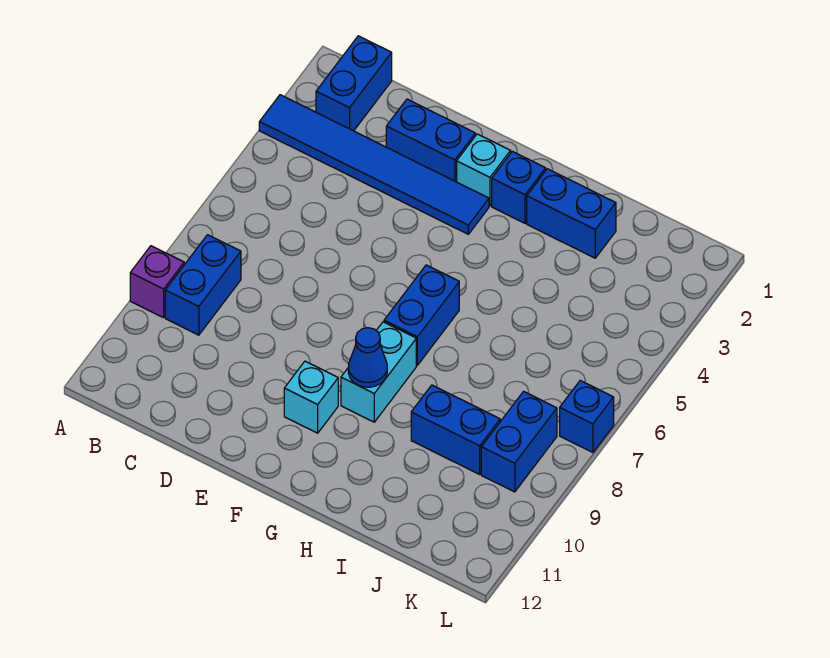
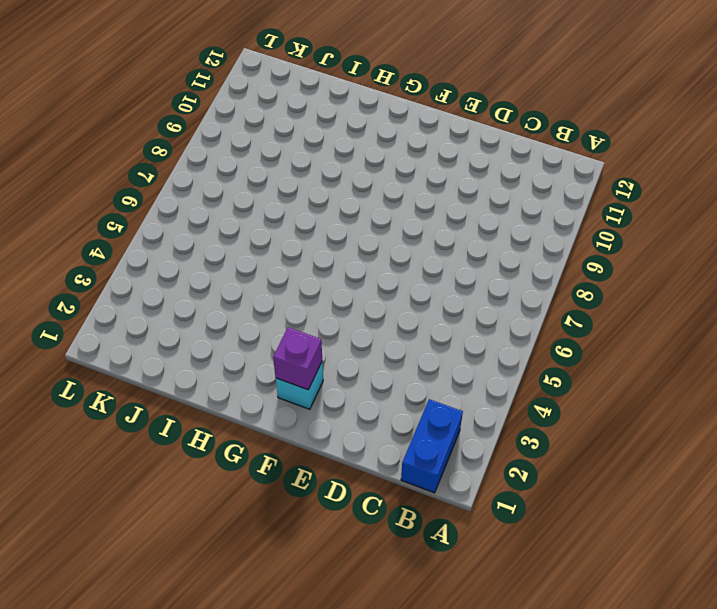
purple brick F2 level 2 -> purple brick A9 level 1
none -> blue tile A3:F3 level 1
none -> blue brick B8:B9 level 1
none -> blue brick D2:E2 level 1

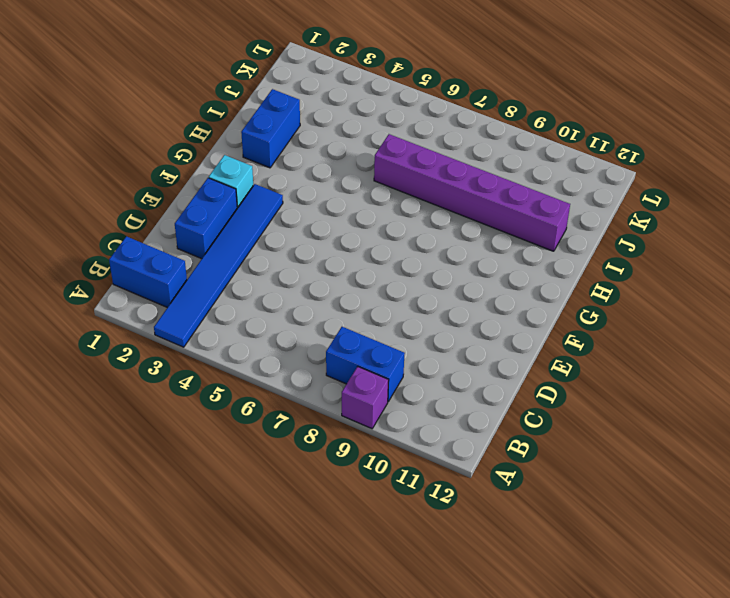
purple brick I6:I11 level 1 -> blue brick I9:J9 level 1
none -> cyan brick F10 level 1
none -> blue brick G2 level 1
none -> blue brick G6:G7 level 1

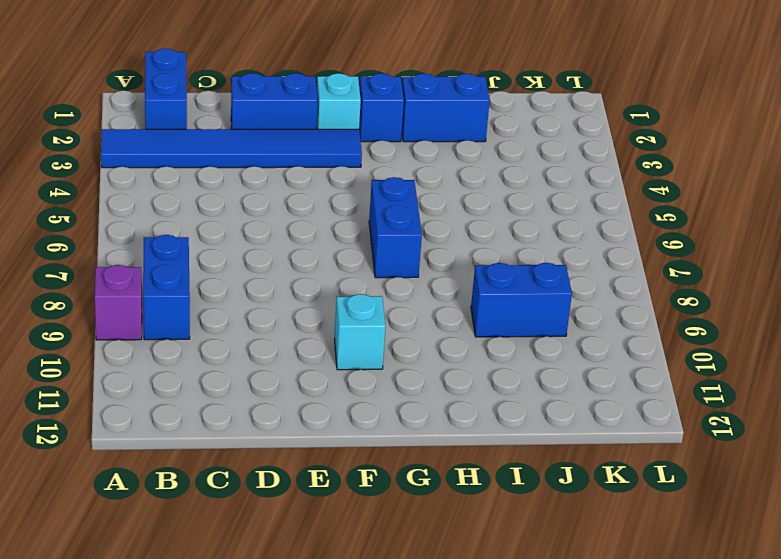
none -> cyan brick G8:G9 level 1
none -> blue brick K8:K9 level 1
none -> blue brick L7 level 1

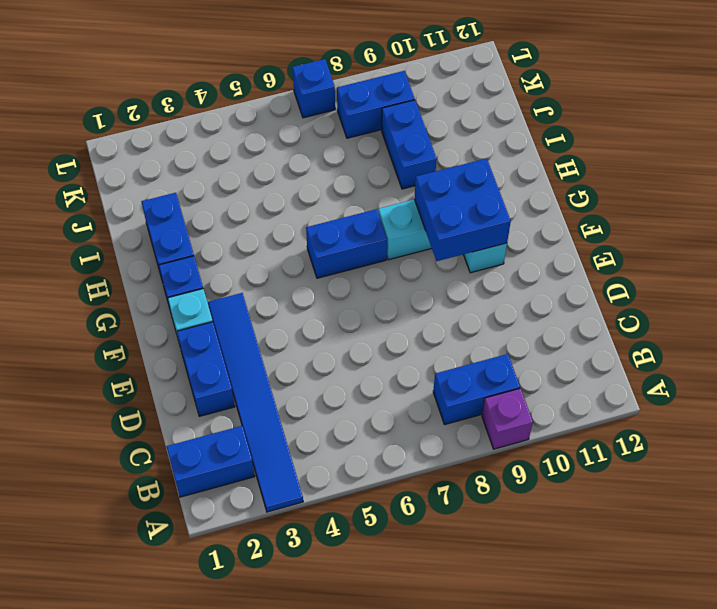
blue brick F9:G10 level 2 -> blue cone G9 level 2

